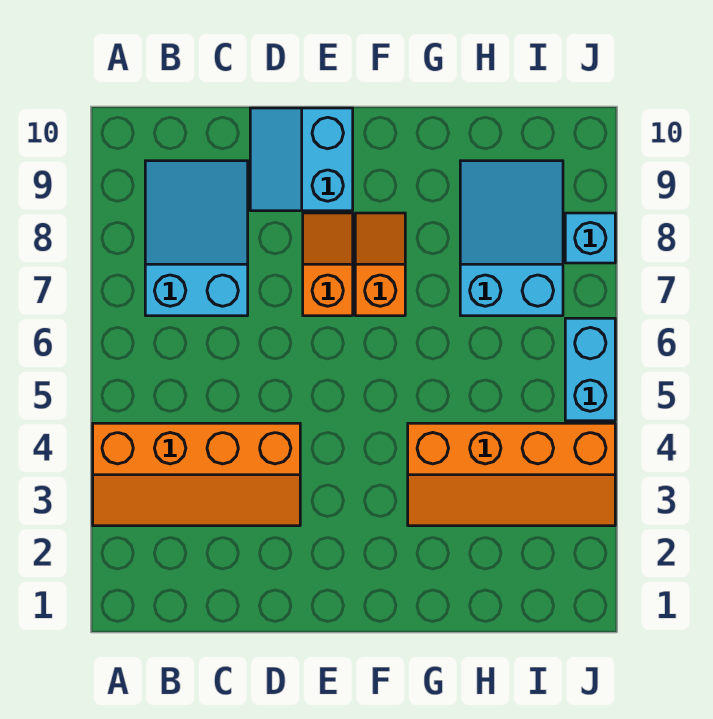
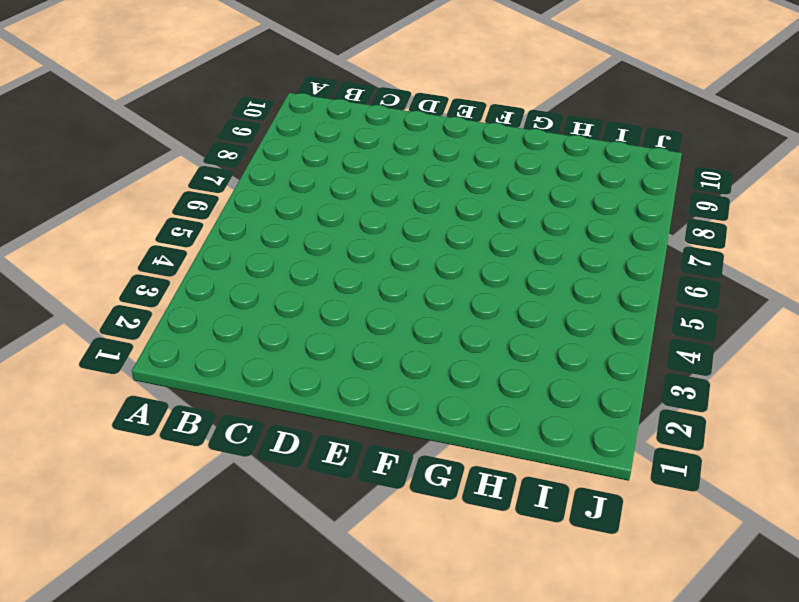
none -> orange slope A3:D4 level 1 top 4
none -> cyan slope B7:C9 level 1 top 7

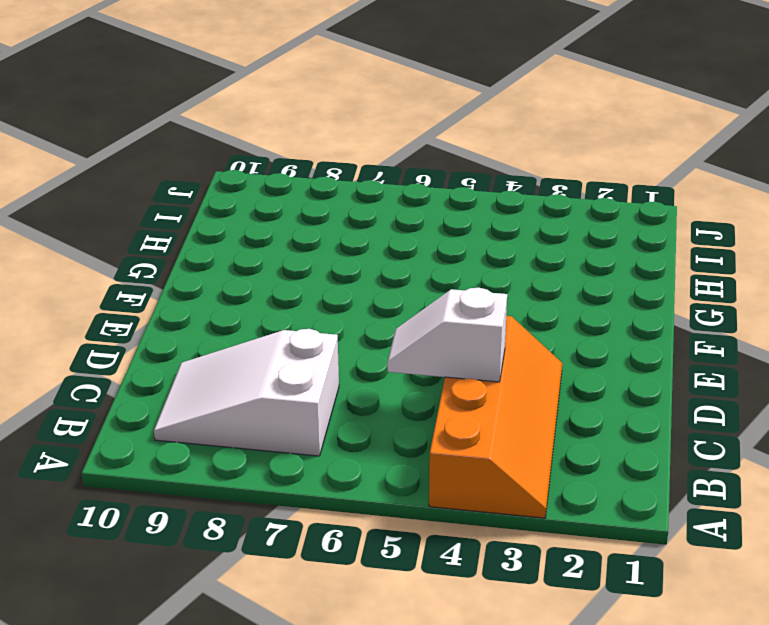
white slope B7:C9 level 1 top 7 -> cyan slope B7:C9 level 1 top 7
white slope C4:C5 level 2 top 4 -> none
none -> cyan slope D9:E10 level 1 top E
none -> orange slope E7:E8 level 1 top 7

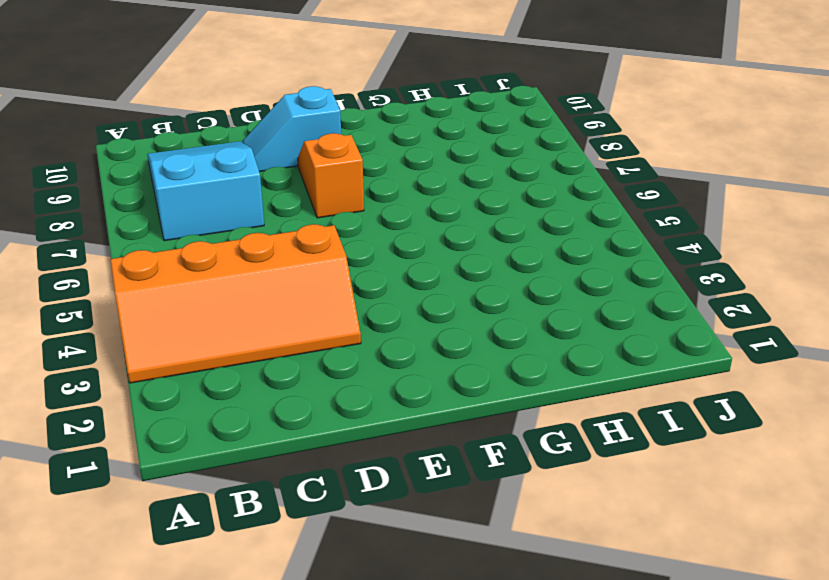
cyan slope D9:E9 level 1 top E -> cyan slope D9:E10 level 1 top E
none -> orange slope F7:F8 level 1 top 7
none -> orange slope G3:J4 level 1 top 4

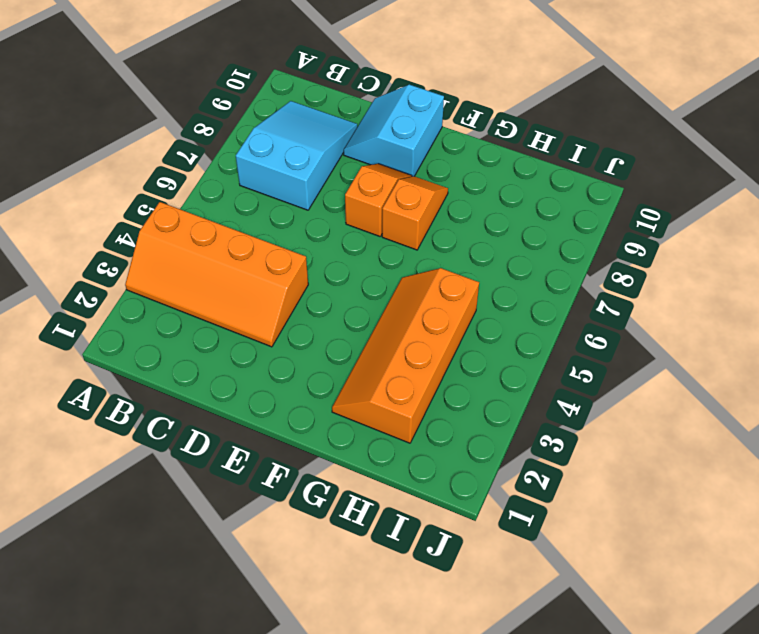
orange slope G2:H5 level 1 top H -> orange slope G3:J4 level 1 top 4
none -> cyan slope H7:I9 level 1 top 7
none -> cyan brick J5:J6 level 1

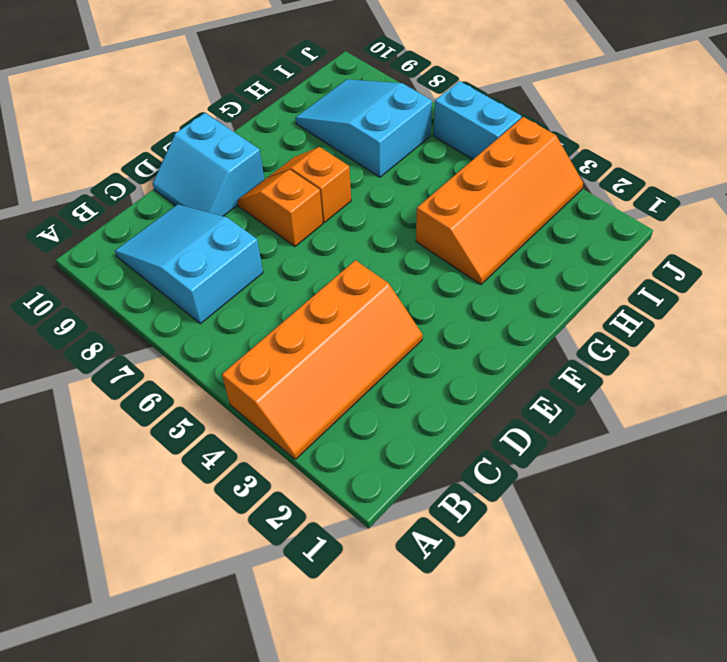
none -> cyan brick J8 level 1

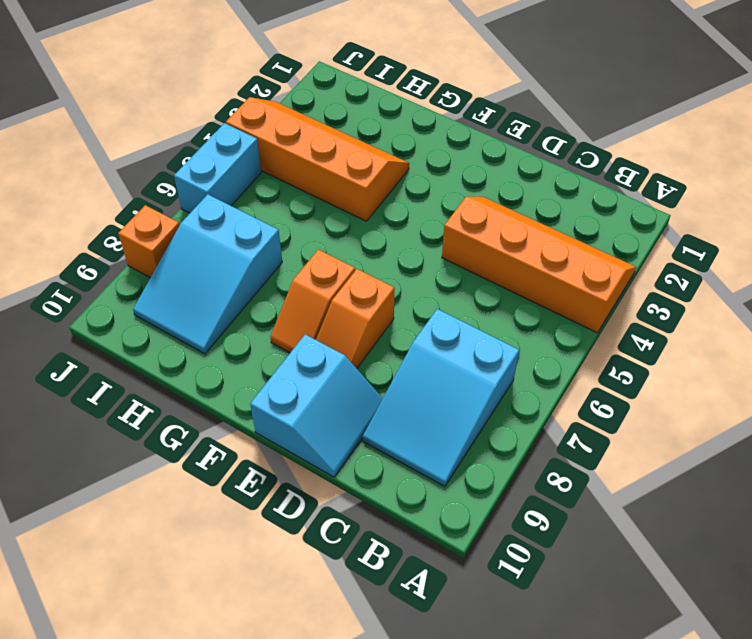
orange brick J8 level 1 -> cyan brick J8 level 1

